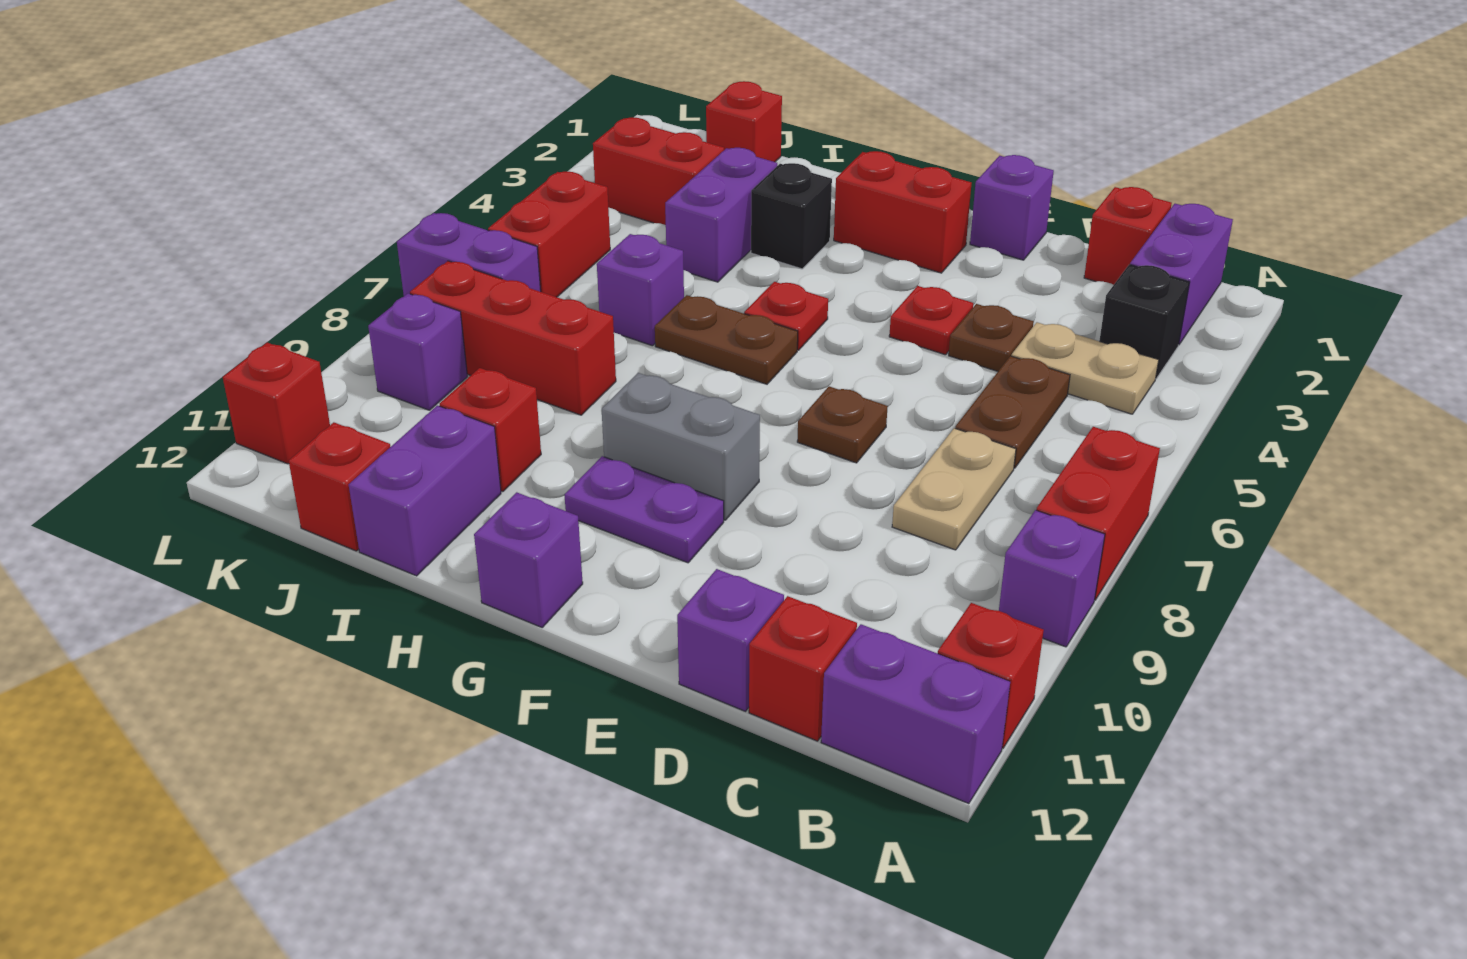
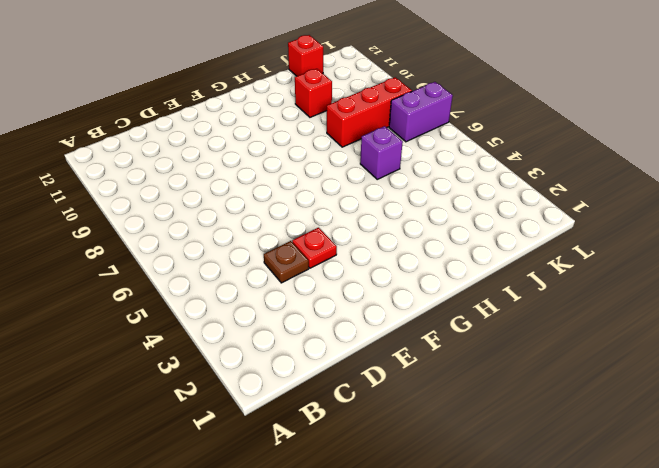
none -> red brick A7:A8 level 1
none -> purple brick A9 level 1
none -> red brick A11 level 1
none -> purple brick A12:B12 level 1

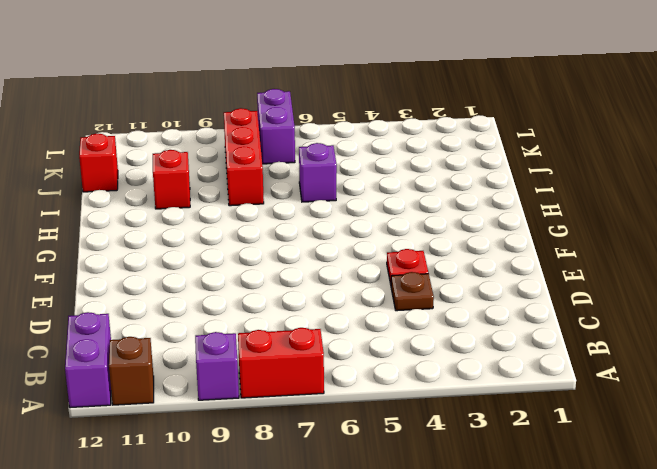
brown brick A11 level 1 -> red brick A11 level 1
none -> purple brick B1:B2 level 1
none -> black brick B3 level 1
none -> tan plate B4:C4 level 1
none -> red brick C1 level 1

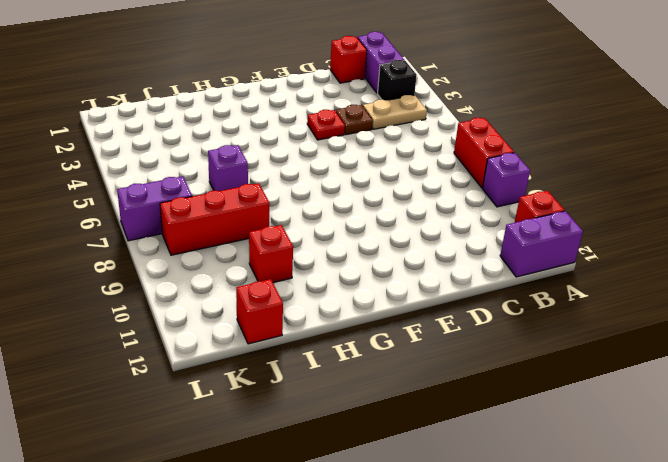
none -> brown plate C5:C6 level 1
none -> tan plate C7:C8 level 1
none -> red brick C12 level 1
none -> purple brick D12 level 1

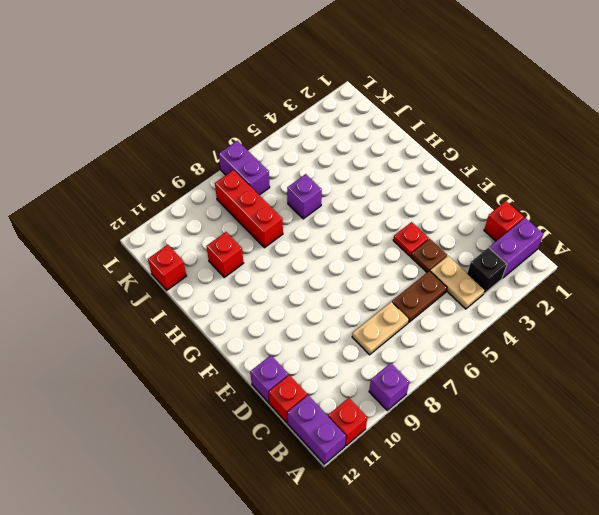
none -> red brick A7:A8 level 1
none -> purple brick E1 level 1
none -> brown plate E7 level 1
none -> red brick F2:G2 level 1

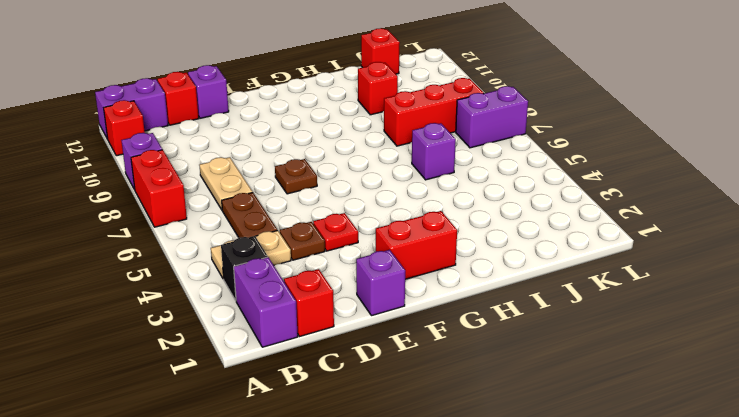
none -> grey brick F9:G9 level 1
none -> purple plate F10:G10 level 1
none -> red plate G5 level 1
none -> brown plate G6:H6 level 1

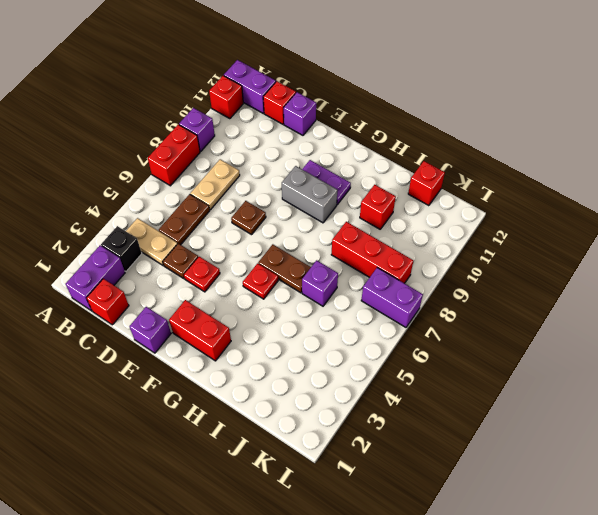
none -> purple brick G12 level 1
none -> black brick H3 level 1
none -> purple brick I3:I4 level 1
none -> purple brick I11:I12 level 1

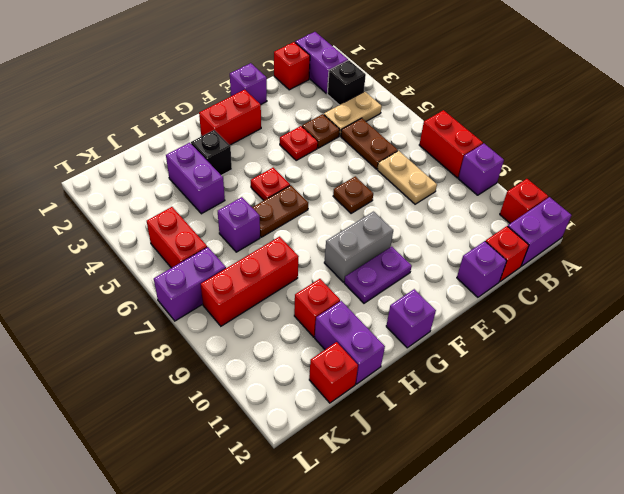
none -> red brick J1 level 1
none -> red brick J3:K3 level 1
none -> purple brick K9 level 1
none -> red brick L11 level 1

